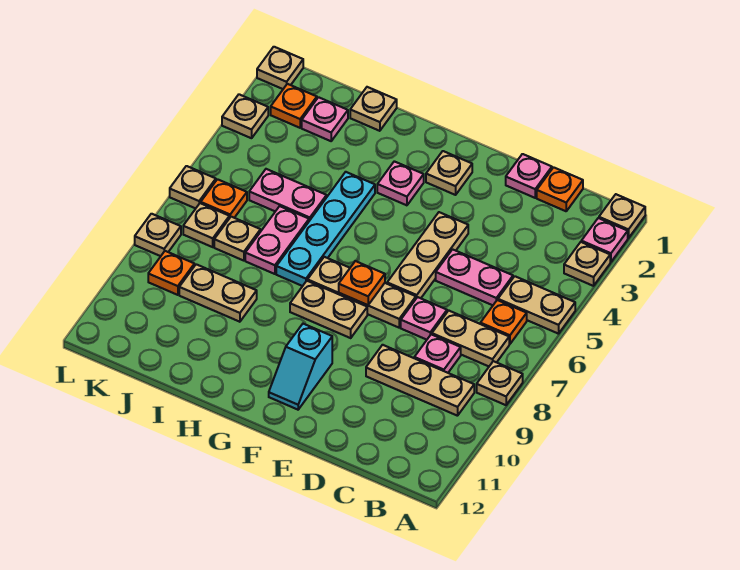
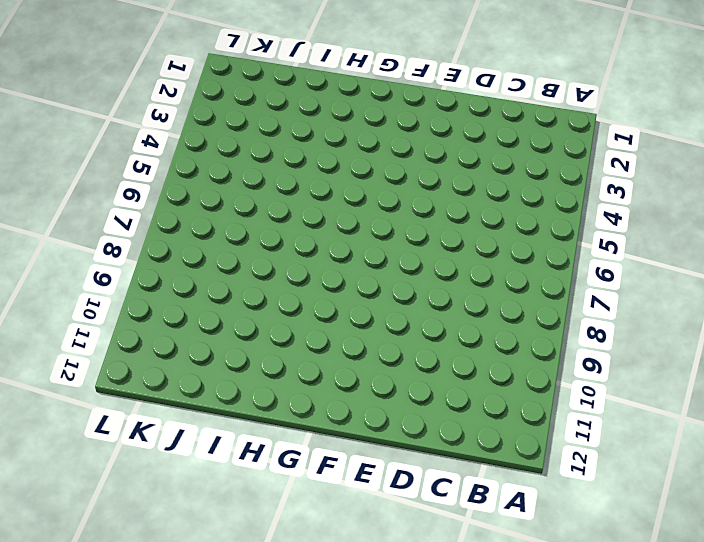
none -> tan plate A1 level 1
none -> pink plate A2 level 1
none -> tan plate A3 level 1
none -> tan plate A5:B5 level 1

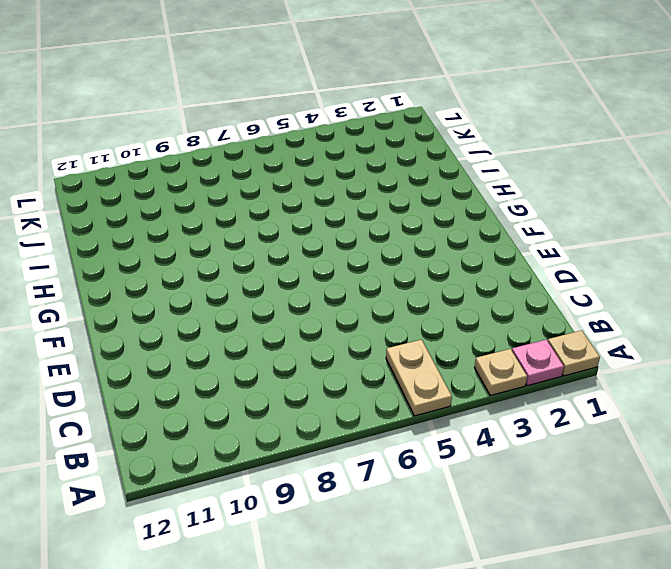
none -> tan plate A8 level 1
none -> orange plate B6 level 1
none -> tan plate B7:C7 level 1
none -> tan plate B9:D9 level 1

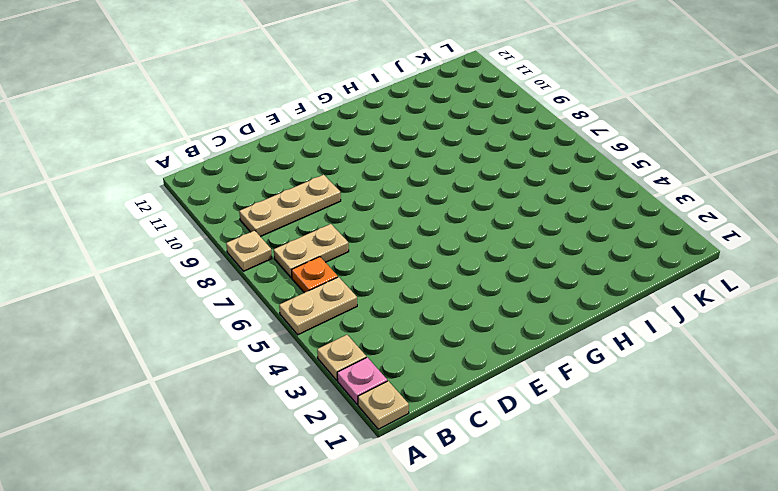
none -> orange plate C1 level 1
none -> pink plate C5:D5 level 1
none -> pink plate C8 level 1
none -> pink plate D1 level 1

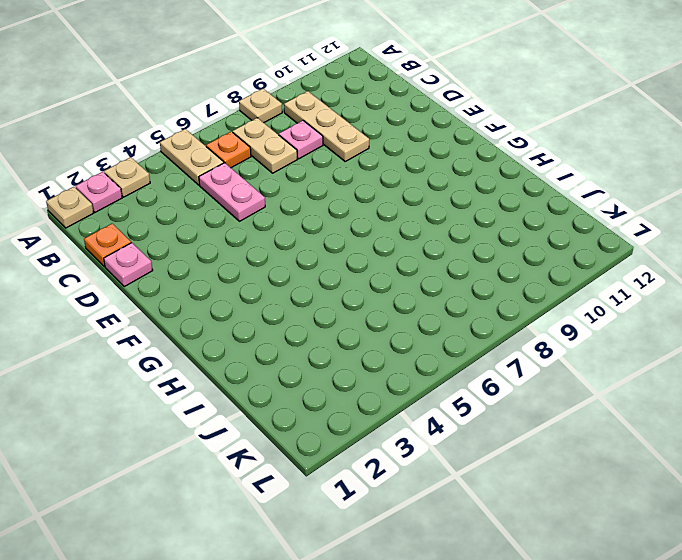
none -> pink plate D7 level 1
none -> tan plate E4:E6 level 1
none -> tan plate E7:G7 level 1
none -> tan plate F2 level 1

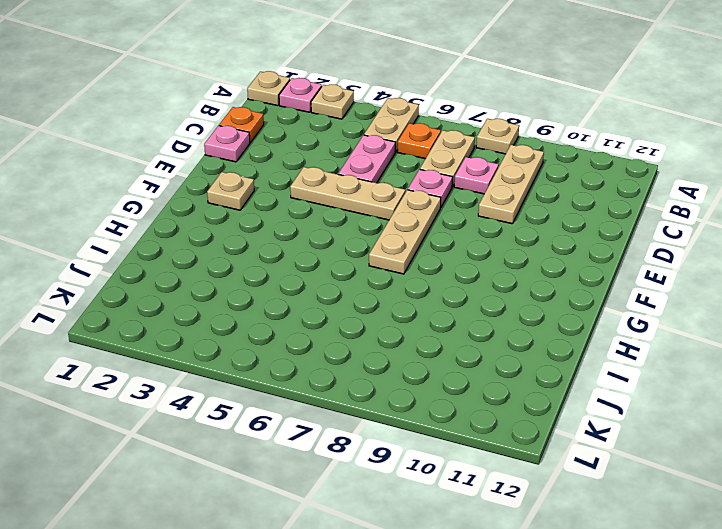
none -> tan plate F8:G8 level 1
none -> cyan slope F10:F11 level 1 top 10
none -> pink plate G3 level 1
none -> cyan plate H4:H7 level 1

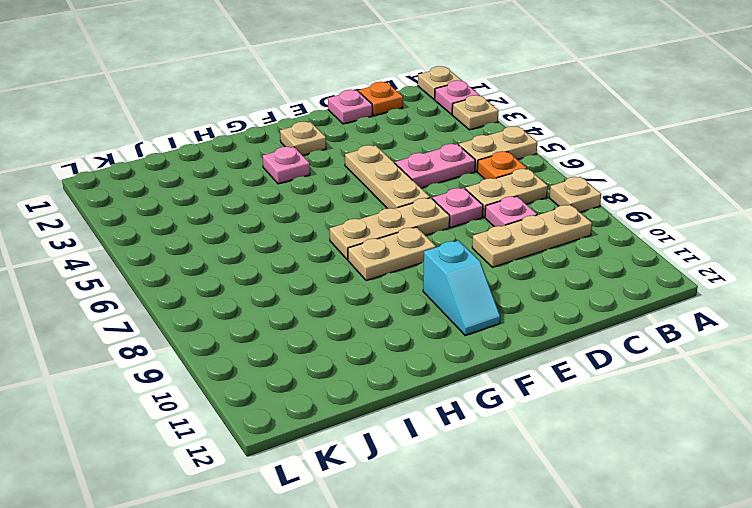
none -> cyan plate H4:H7 level 1
none -> tan plate I1 level 1
none -> pink plate I5:J5 level 1
none -> pink plate I6:I7 level 1

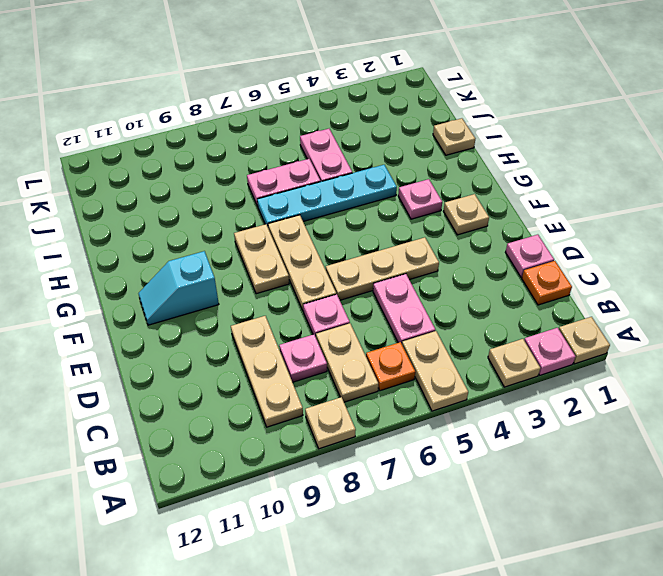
none -> tan plate I9:J9 level 1
none -> pink plate J2 level 1
none -> tan plate J7 level 1
none -> orange plate K2 level 1

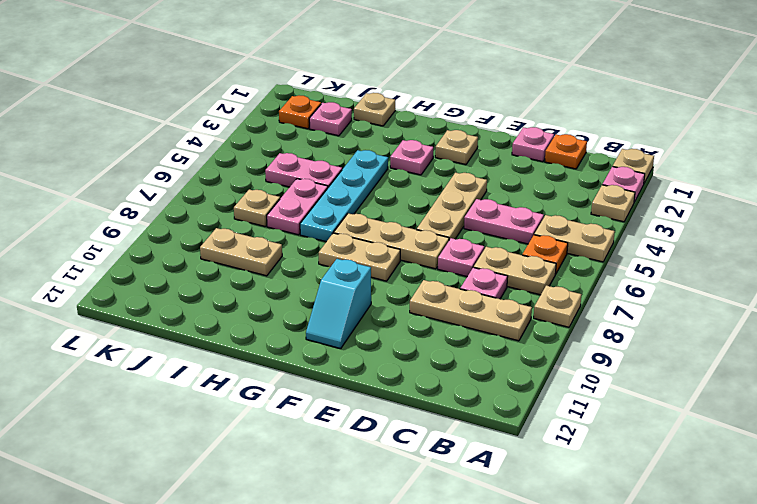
none -> orange plate K6 level 1
none -> tan plate K7 level 1
none -> orange plate K9 level 1
none -> tan plate L1 level 1

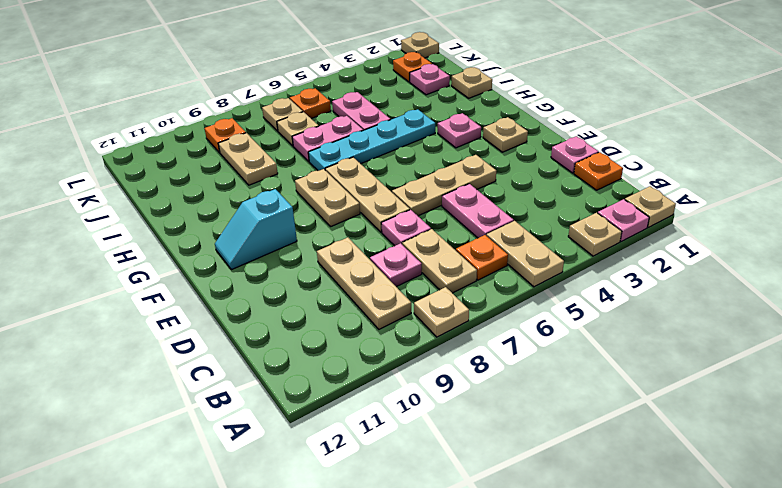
none -> tan plate L3 level 1
none -> tan plate L6 level 1
none -> tan plate L8 level 1
none -> orange plate F7 level 2

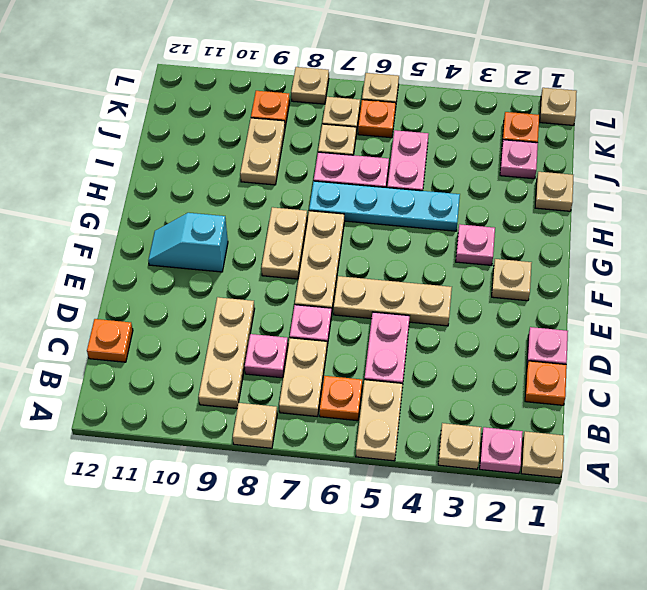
orange plate C12 level 1 -> orange plate F7 level 2
none -> tan plate L3 level 1

